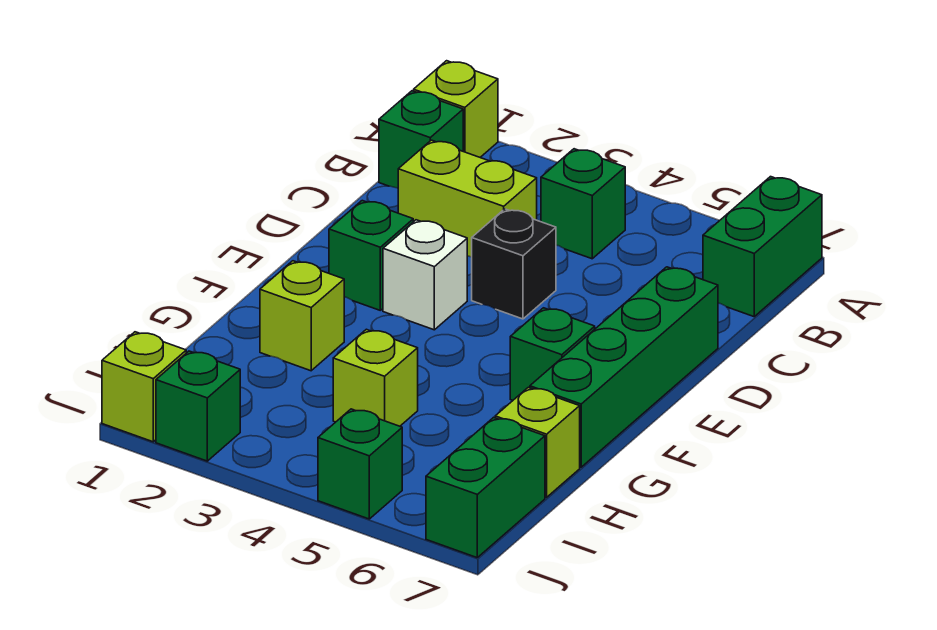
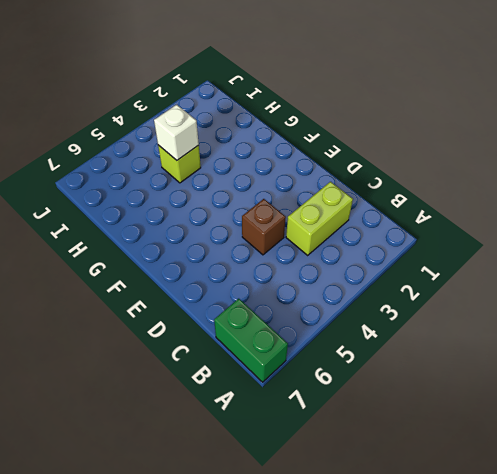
brown brick D4 level 1 -> black brick D4 level 1
white brick H4 level 2 -> white brick E3 level 1
none -> lime brick A1 level 1
none -> green brick B1 level 1
none -> green brick B4 level 1

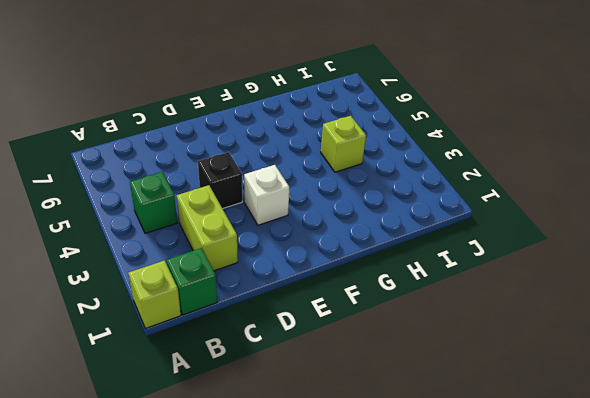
none -> green brick A7:B7 level 1
none -> green brick D7:G7 level 1
none -> green brick E2 level 1

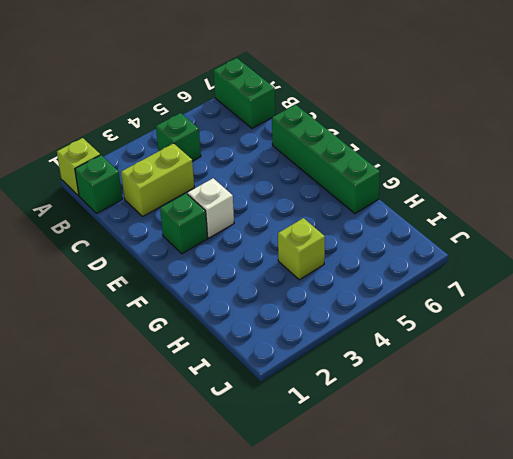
none -> black brick D4 level 1
none -> green brick F6 level 1
none -> lime brick G2 level 1

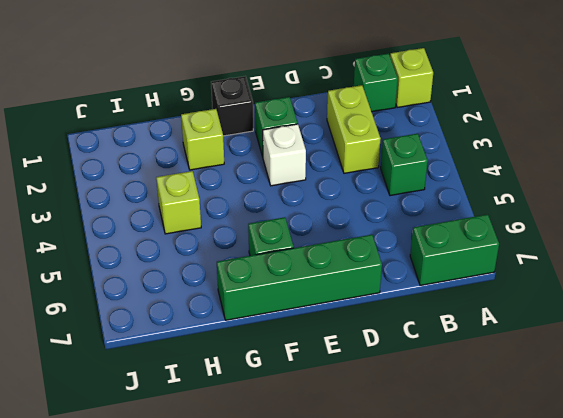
black brick F1 level 1 -> black brick D4 level 1
none -> lime brick H7 level 1
none -> green brick I7:J7 level 1
none -> lime brick J1 level 1

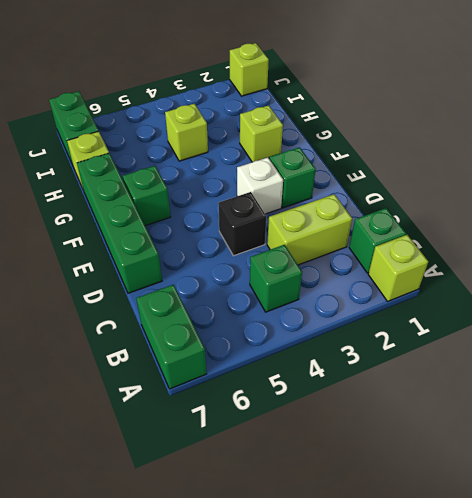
none -> green brick J2 level 1
none -> green brick J5 level 1

